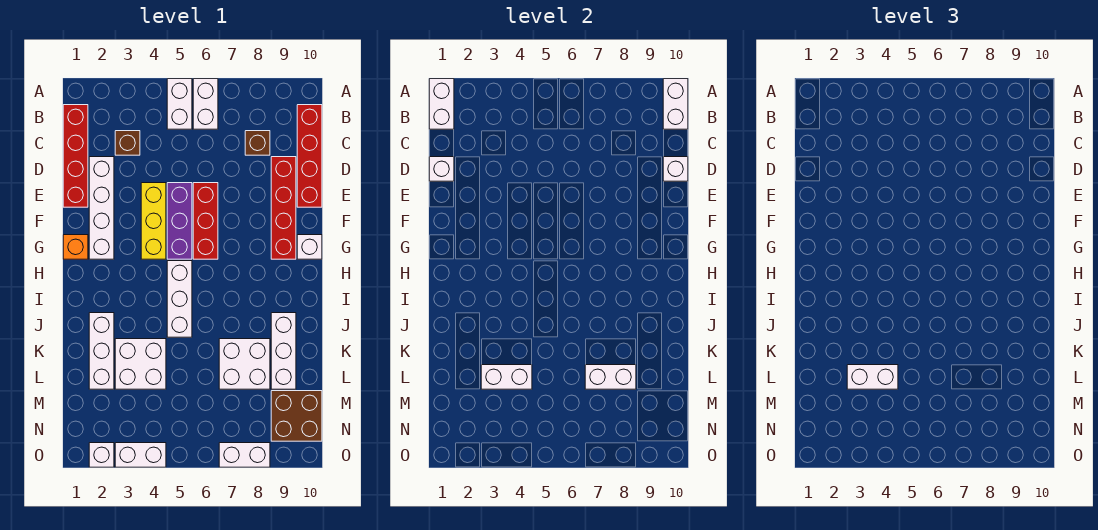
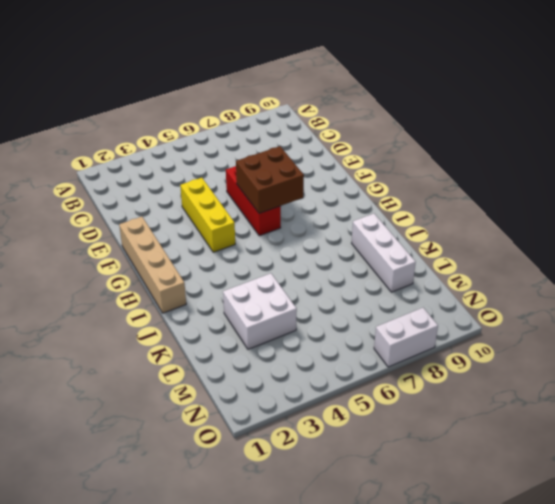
tan brick F1:I1 level 1 -> orange brick G1 level 1
brown brick F6:G7 level 2 -> brown brick M9:N10 level 1
none -> white brick A5:B5 level 1
none -> white brick A6:B6 level 1
none -> red brick B1:E1 level 1

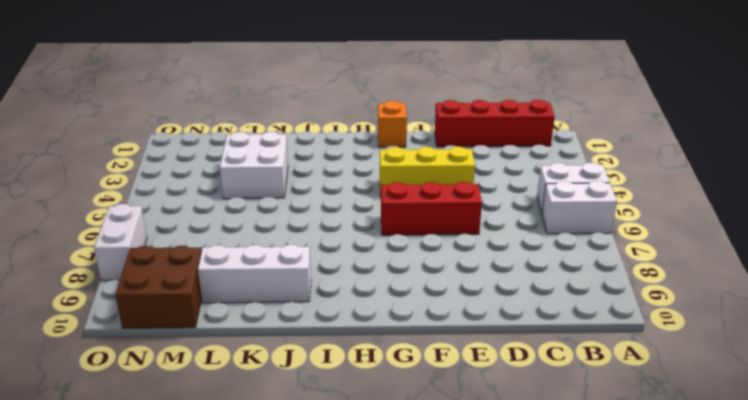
none -> red brick B10:E10 level 1
none -> brown brick C3 level 1
none -> brown brick C8 level 1

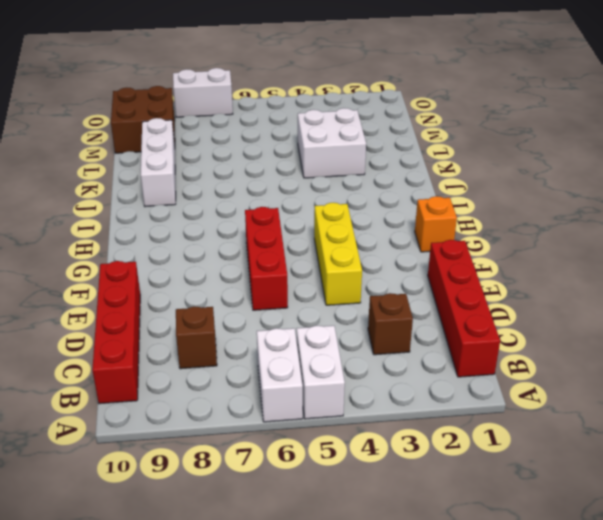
none -> white brick D2:G2 level 1
none -> red brick D9:G9 level 1
none -> purple brick E5:G5 level 1

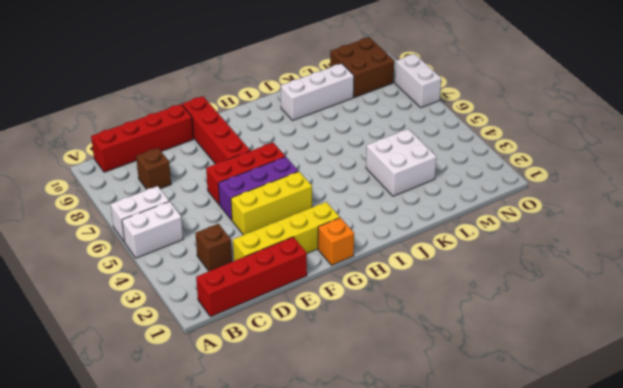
yellow brick D2:G2 level 1 -> white brick D2:G2 level 1
red brick F7:F10 level 1 -> red brick D9:G9 level 1
none -> white brick G10 level 1
none -> white brick H5:J5 level 1
none -> white brick J2:L2 level 1

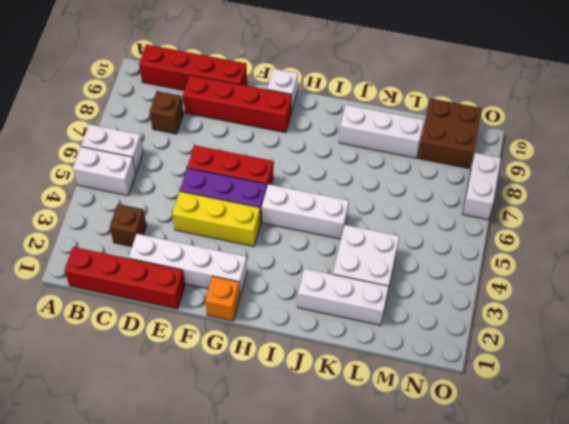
none -> white brick K7:L8 level 1
none -> white brick O2 level 1
none -> white brick O3:O4 level 1

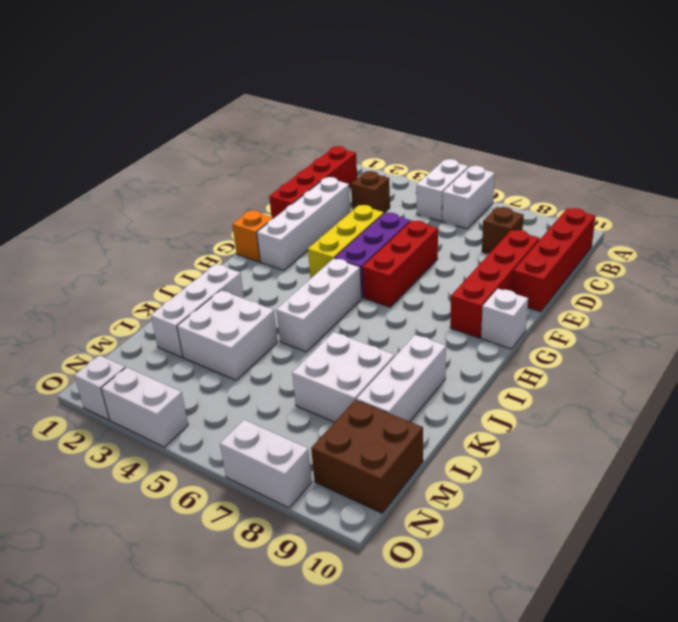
none -> white brick A1:B1 level 2
none -> white brick A10:B10 level 2
none -> white brick D1 level 2

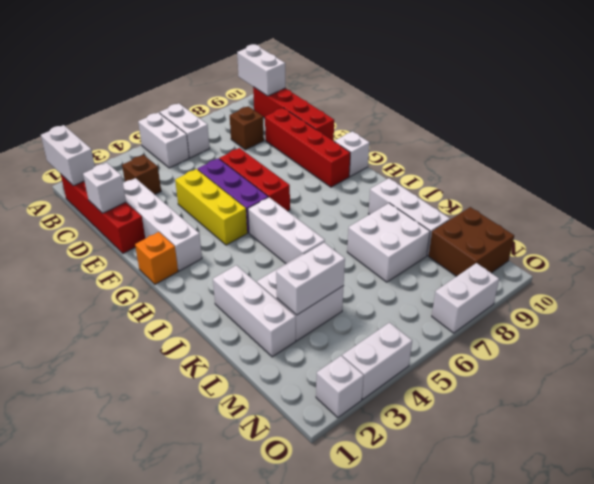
none -> white brick D10 level 2
none -> white brick L7:L8 level 2
none -> white brick L3:L4 level 3

